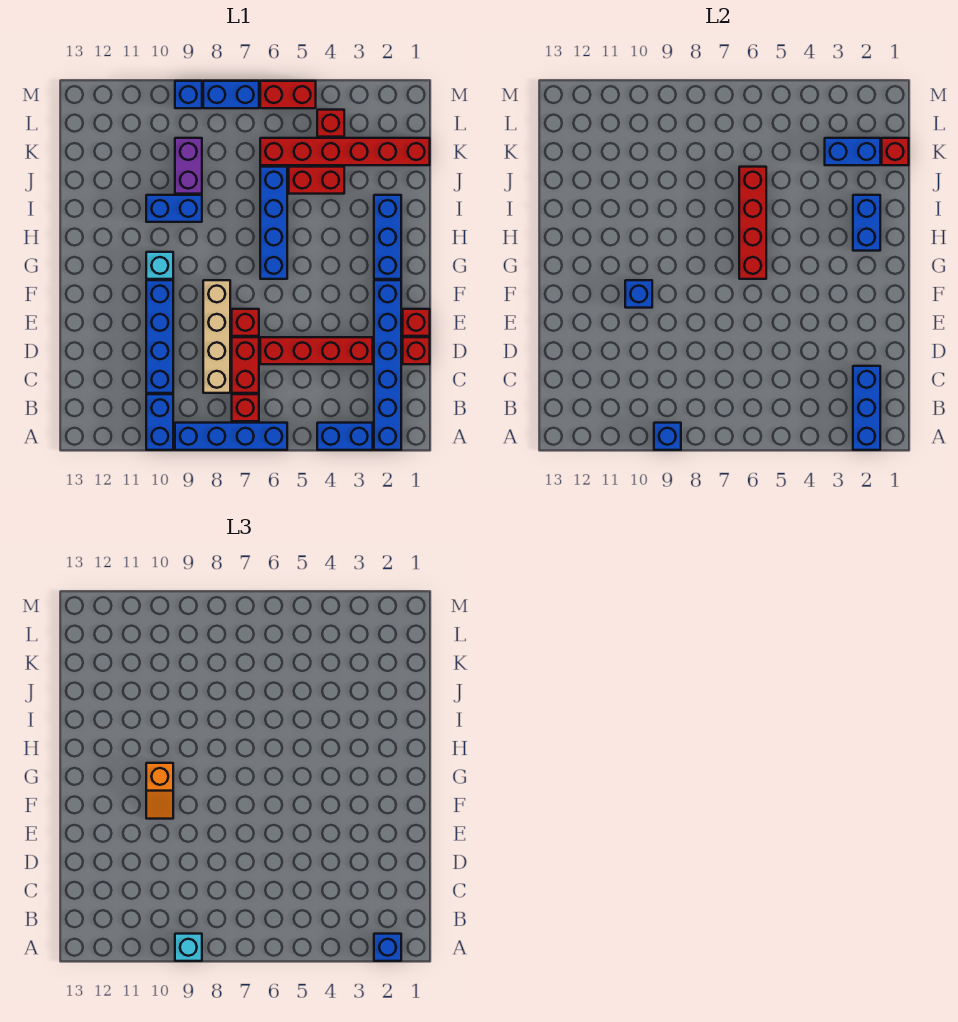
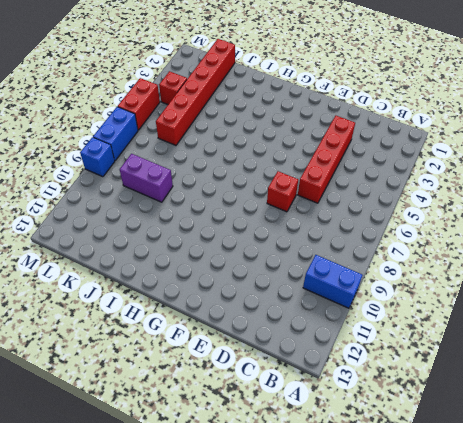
none -> blue brick A2:F2 level 1
none -> blue brick A3:A4 level 1
none -> blue brick A6:A9 level 1
none -> red brick B7 level 1

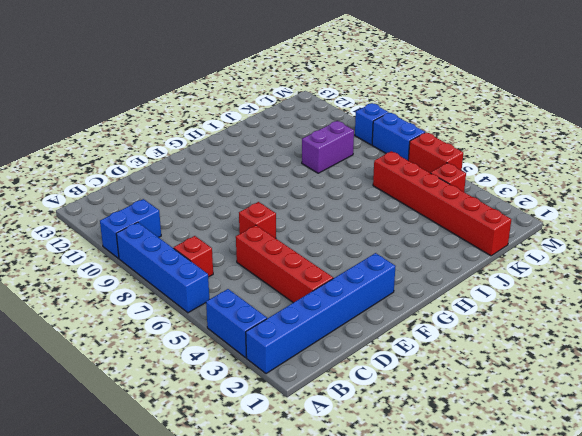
none -> red brick C7:D7 level 1
none -> tan brick C8:F8 level 1
none -> blue brick C10:F10 level 1
none -> red brick D1 level 1

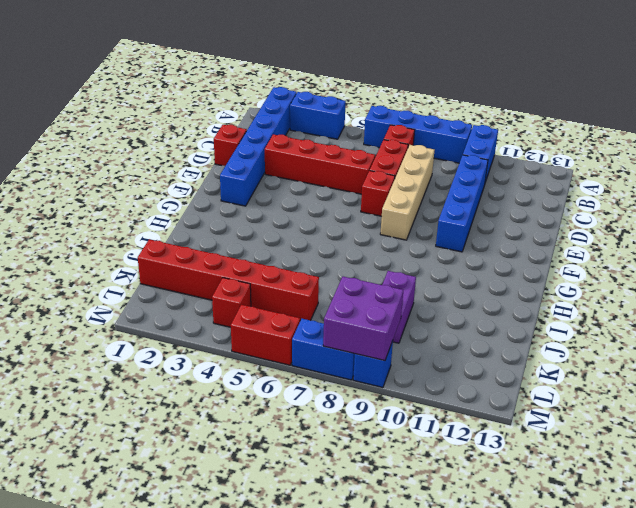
purple brick L8:M9 level 2 -> none
none -> red brick E1 level 1
none -> blue brick G2:I2 level 1
none -> blue brick G6:J6 level 1
none -> cyan brick G10 level 1

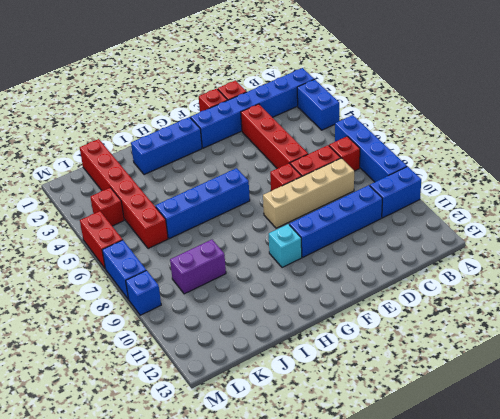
none -> blue brick I9:I10 level 1
none -> red brick J4:J5 level 1
none -> blue brick A2:C2 level 2
none -> blue brick A9 level 2

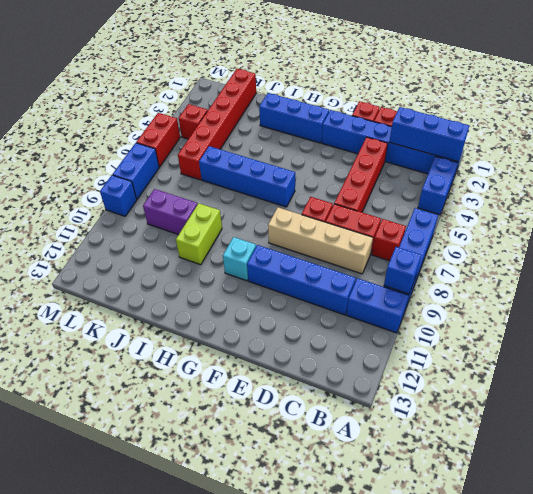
lime brick I9:I10 level 1 -> blue brick I9:I10 level 1
none -> red brick J4:J5 level 1
none -> blue brick F10 level 2
none -> red brick G6:J6 level 2
none -> blue brick H2:I2 level 2

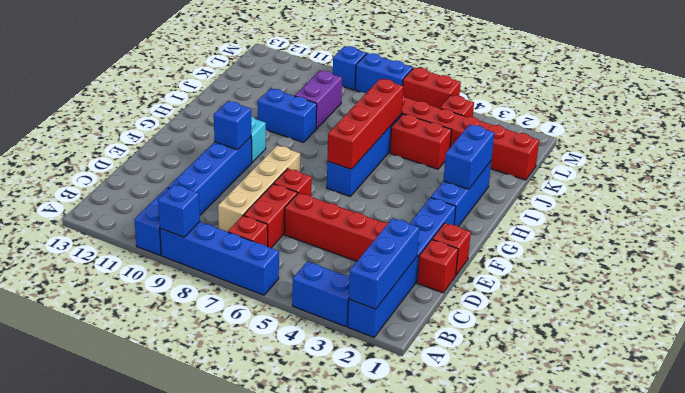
none -> red brick K1 level 2
none -> blue brick K2:K3 level 2
none -> blue brick A2 level 3
none -> cyan brick A9 level 3

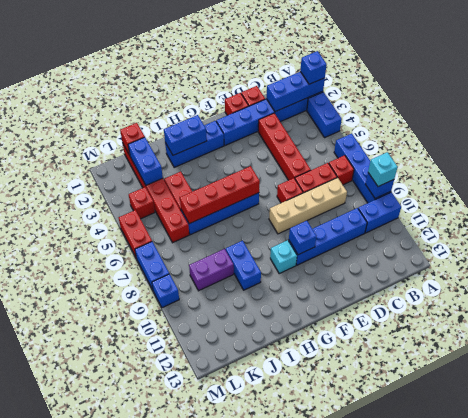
none -> orange slope F10:G10 level 3 top G

